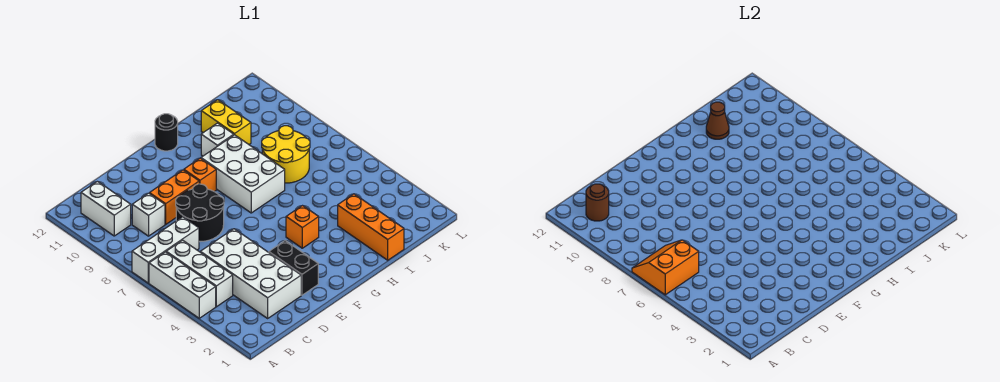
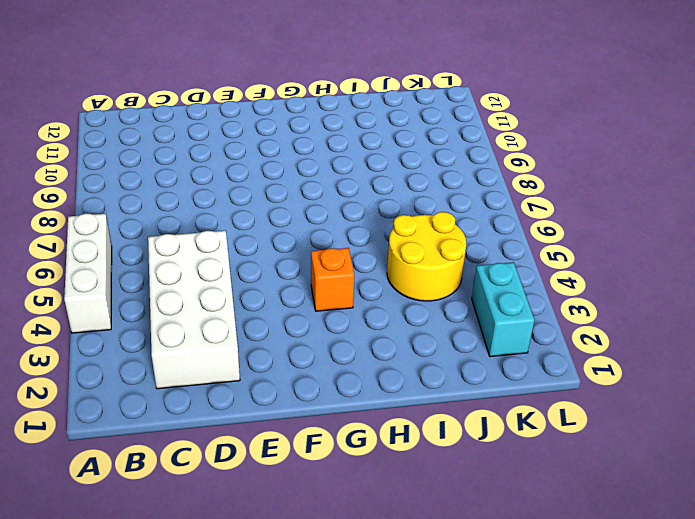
yellow round brick I4:J5 level 1 -> yellow round brick I7:J8 level 1
cyan brick K2:K3 level 1 -> none
none -> white brick A7:C7 level 1
none -> white brick B4:B6 level 1
none -> white brick B10:B11 level 1

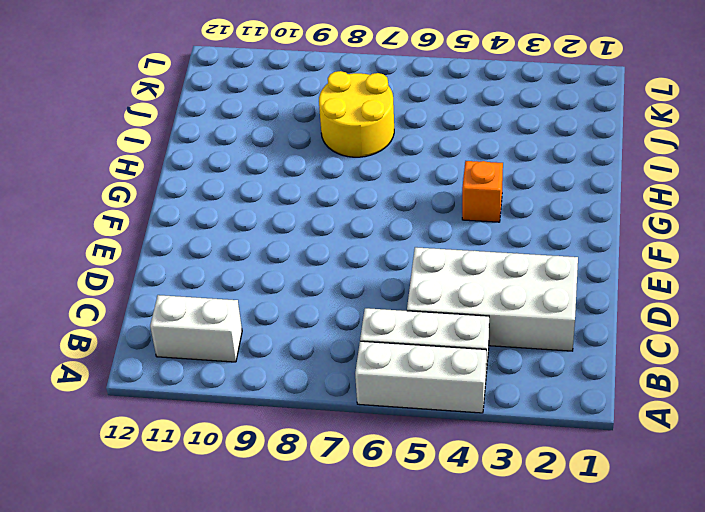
none -> white brick A7:C7 level 1
none -> white brick C9 level 1
none -> black round brick D7:E8 level 1

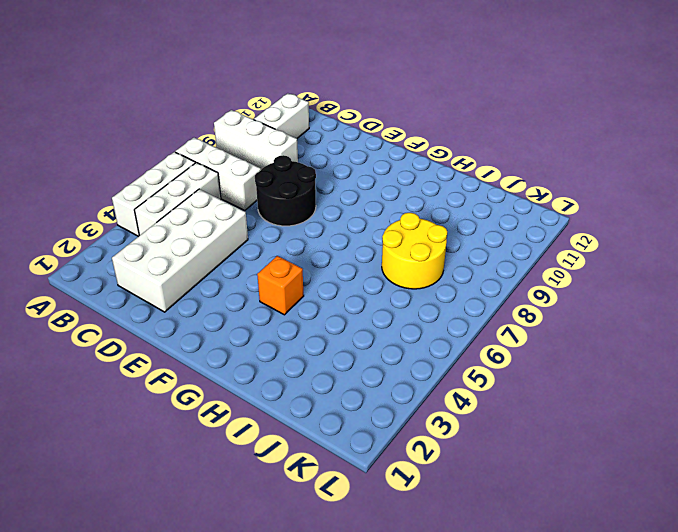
white brick A9:C9 level 1 -> white brick C9 level 1
none -> orange brick D9:E9 level 1
none -> black brick E2:E3 level 1
none -> orange brick F9 level 1

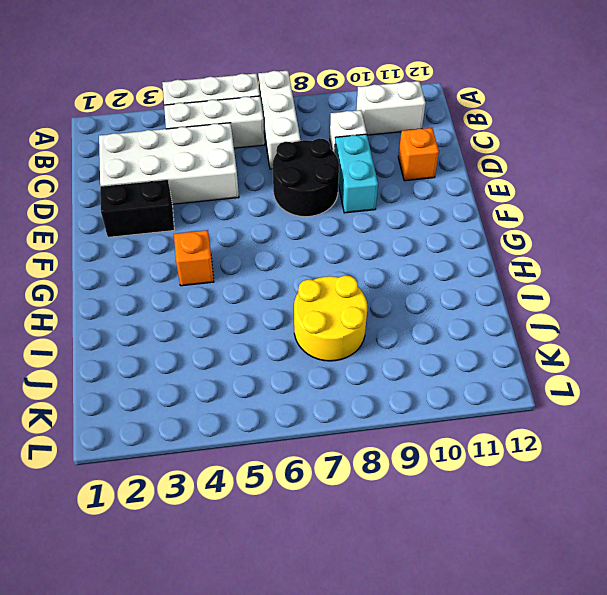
cyan brick D9:E9 level 1 -> orange brick D9:E9 level 1
orange brick D11 level 1 -> orange brick F9 level 1
none -> white brick G7:H9 level 1
none -> black round brick G12 level 1
none -> white brick H10 level 1

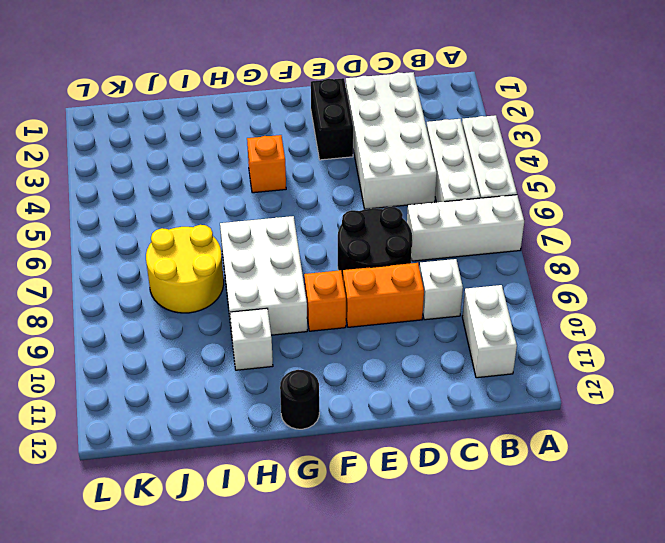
none -> orange brick I1:I3 level 1
none -> yellow brick I10:I11 level 1
none -> orange slope A6:B7 level 2 top 6

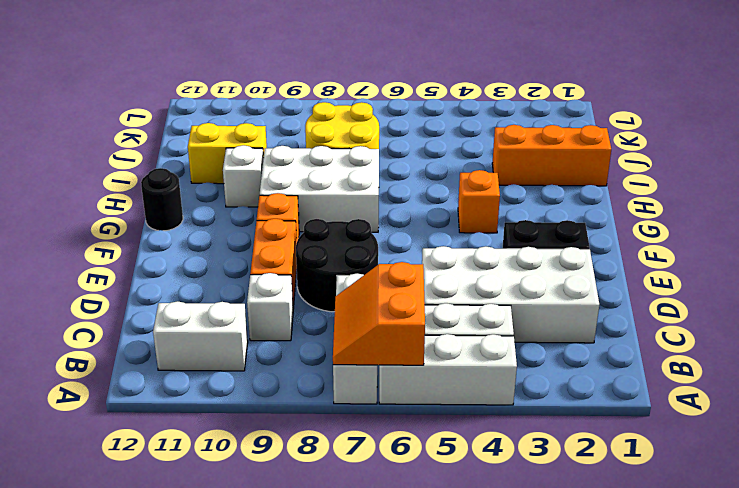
none -> brown round brick B11 level 2
none -> brown cone I11 level 2

